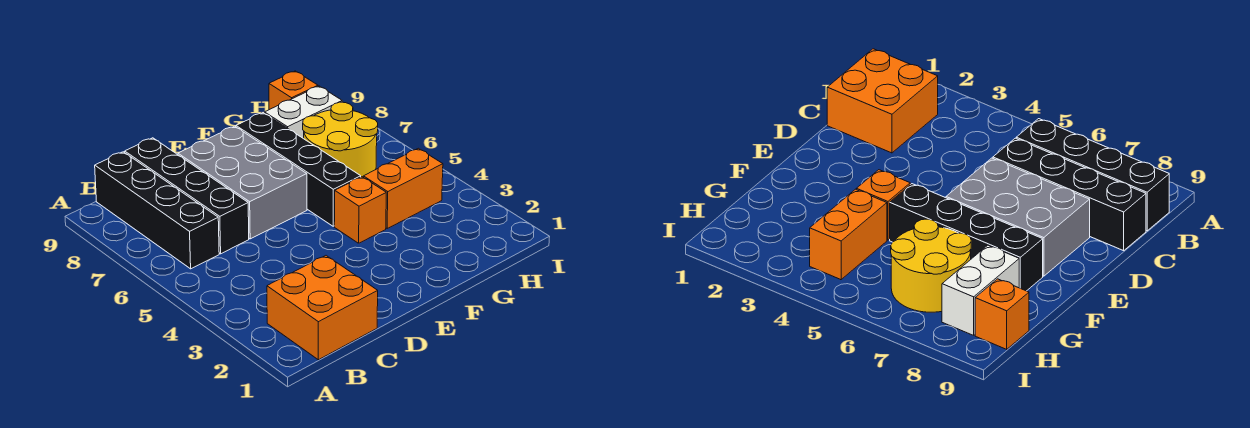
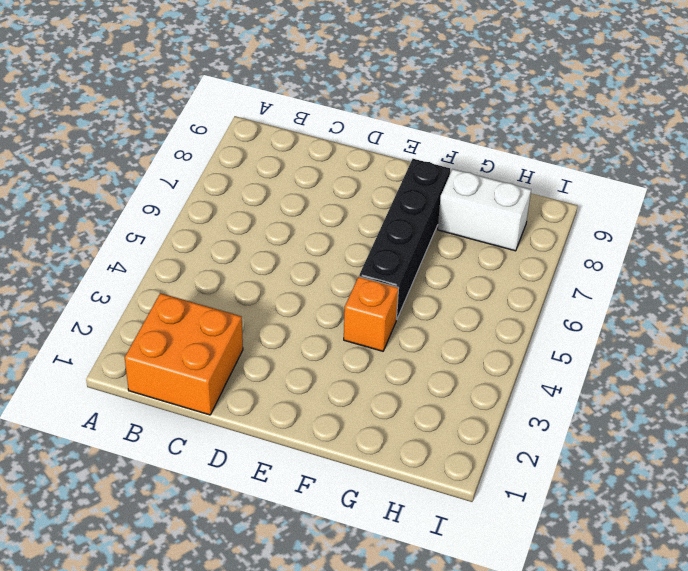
none -> black brick B6:B9 level 1
none -> black brick C6:C9 level 1

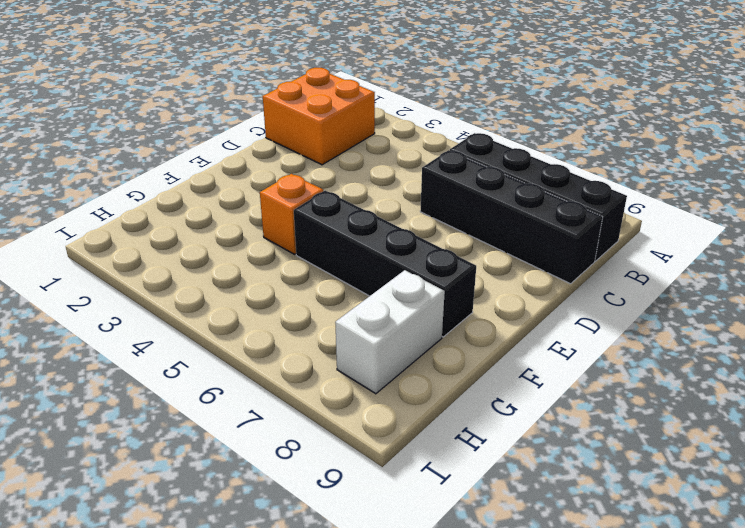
none -> grey brick D6:E8 level 1
none -> orange brick G4:H4 level 1

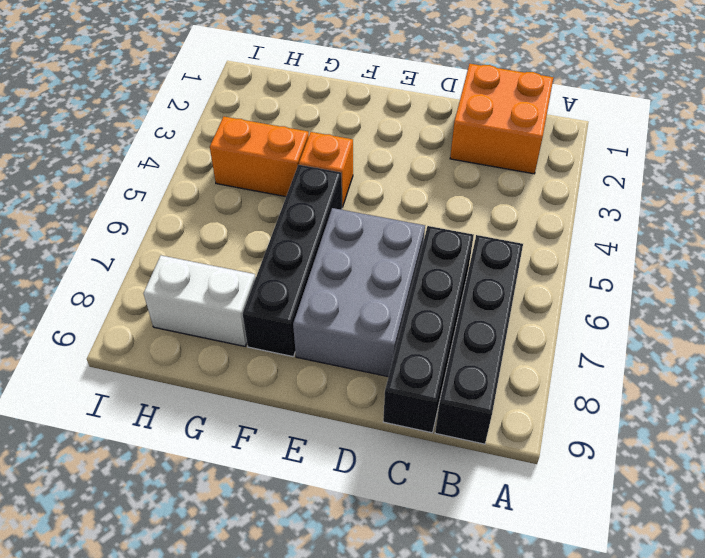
none -> yellow round brick G6:H7 level 1
none -> orange brick H9 level 1

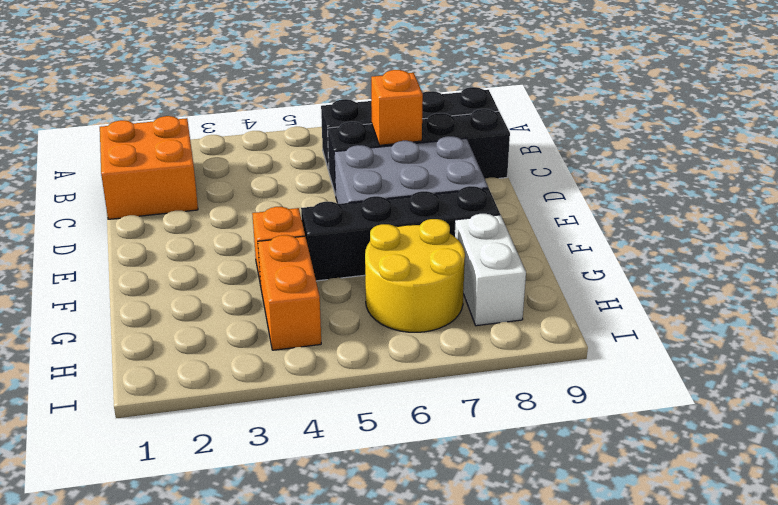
orange brick C7 level 2 -> orange brick H9 level 1

